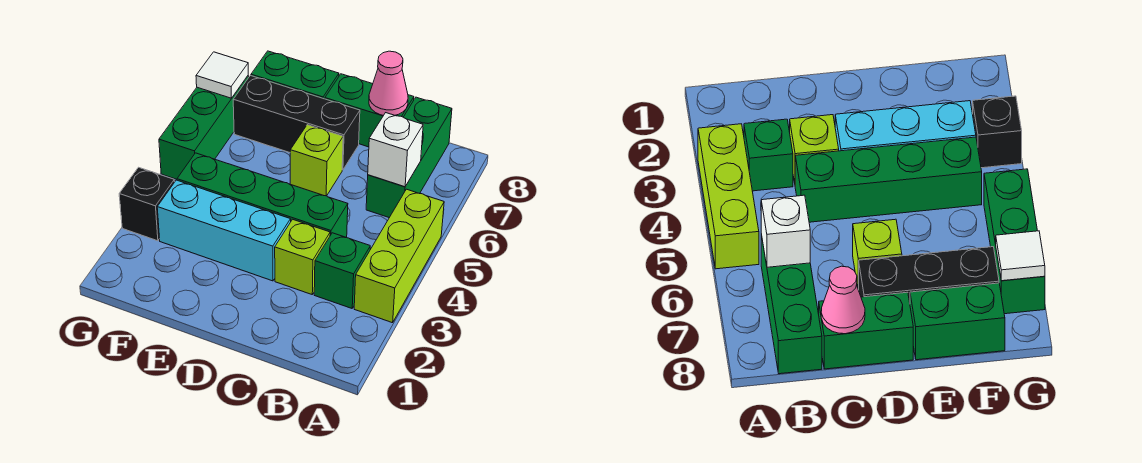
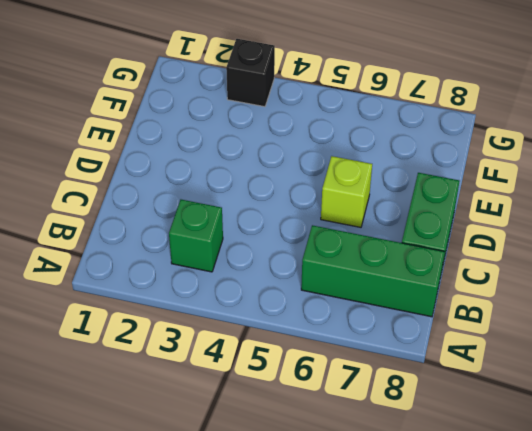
none -> lime brick A3:A5 level 1
none -> lime brick C3 level 1
none -> green brick C4:F4 level 1

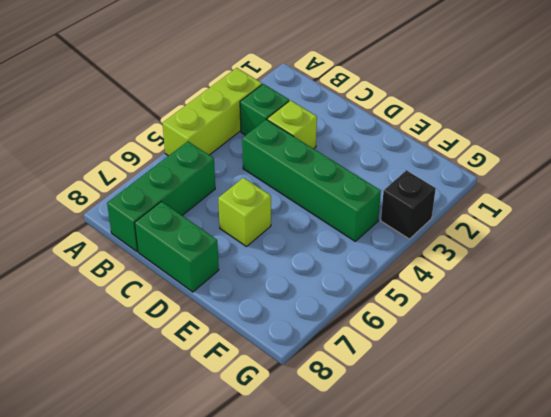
none -> cyan brick D3:F3 level 1
none -> black brick D7:F7 level 1
none -> green brick E8:F8 level 1

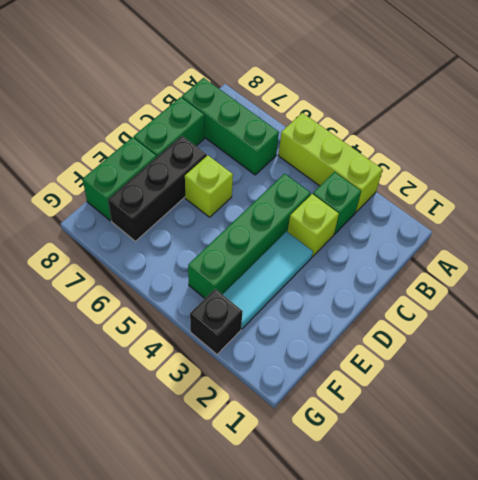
cyan tile D3:F3 level 1 -> cyan brick D3:F3 level 1
none -> green brick G5:G7 level 1
none -> white brick B6 level 2
none -> pink cone C8 level 2

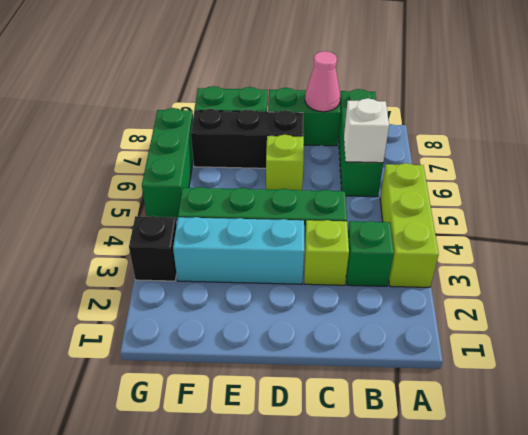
none -> white tile G7 level 2

